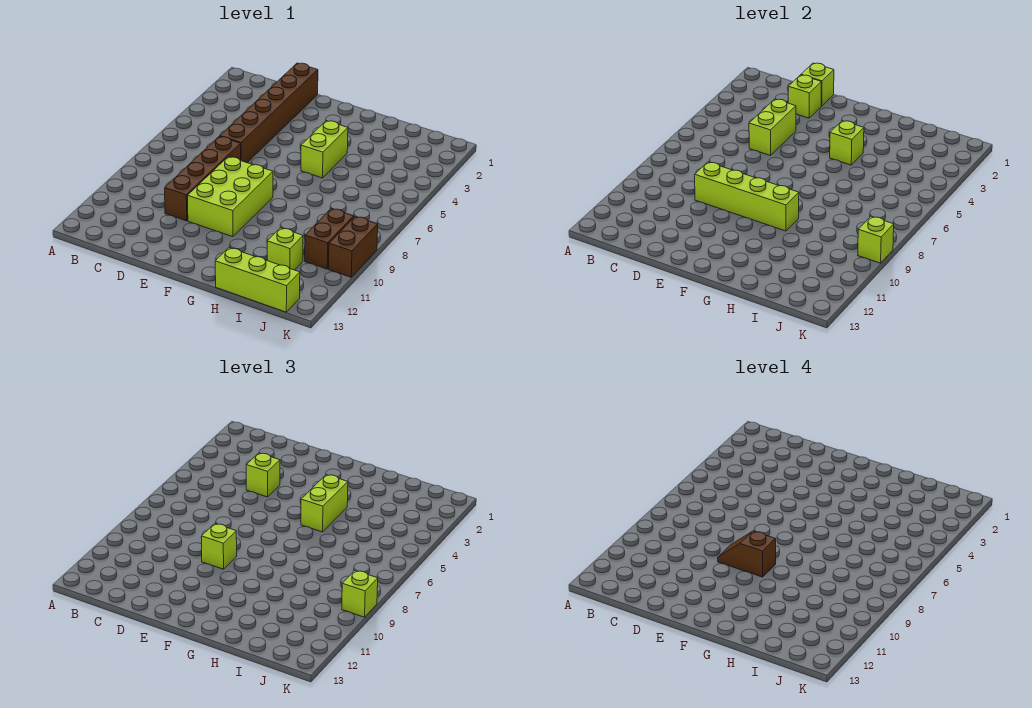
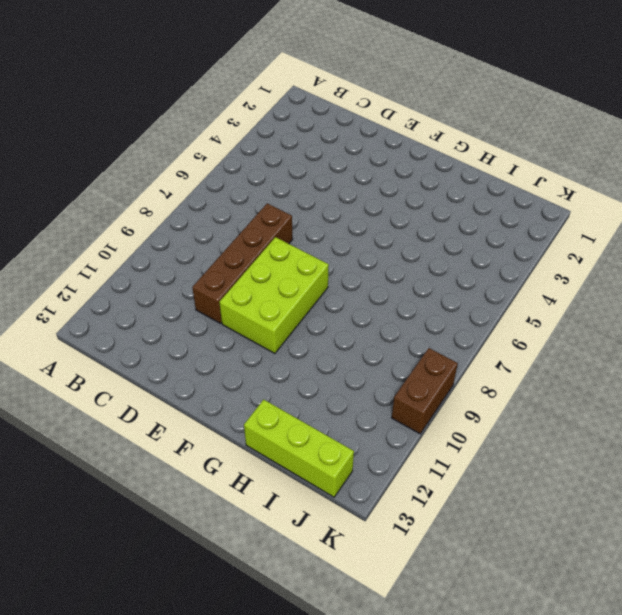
none -> brown brick D1:D6 level 1
none -> lime brick G4:G5 level 1
none -> lime brick I11 level 1

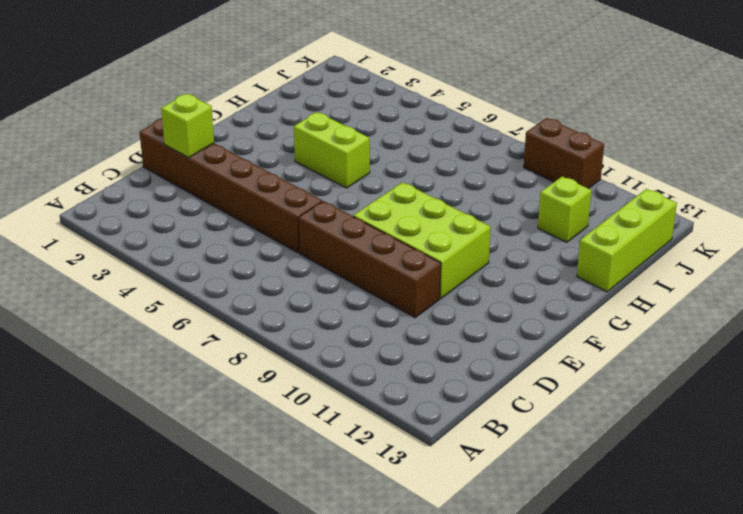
none -> brown brick J9:J10 level 1
none -> lime brick D1 level 2
none -> lime brick D4:D5 level 2

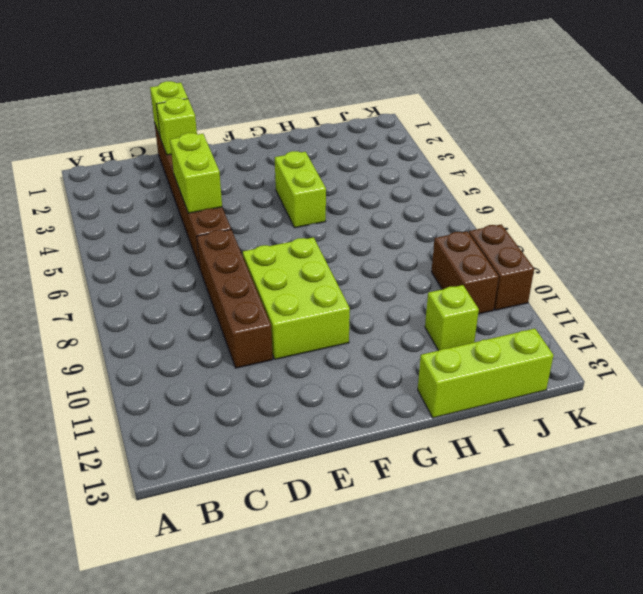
none -> lime brick D9:G9 level 2
none -> lime brick G4 level 2
none -> lime brick K9 level 2

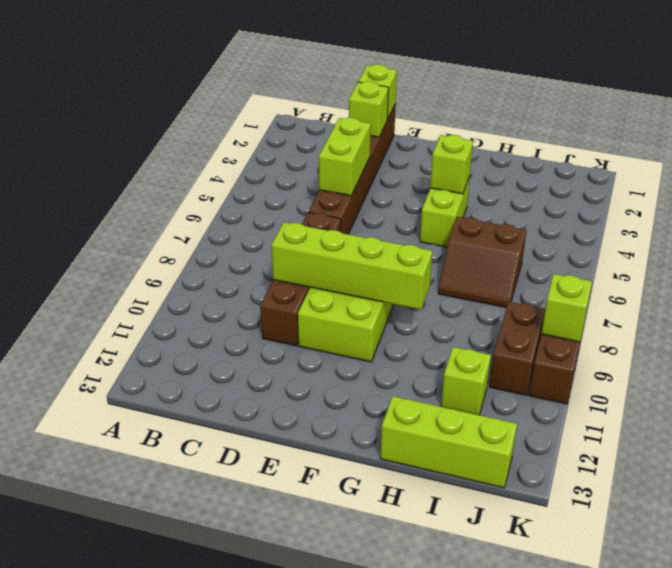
brown slope H6:I7 level 1 top 6 -> none
none -> lime brick D4 level 3
none -> lime brick E9 level 3
none -> lime brick G4:G5 level 3

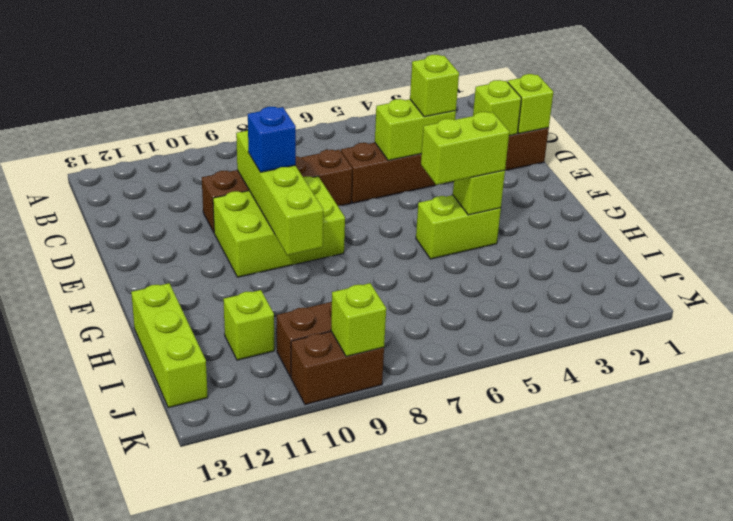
blue brick E9 level 3 -> lime brick E9 level 3
none -> lime brick K9 level 3
none -> brown slope E9:F9 level 4 top F

